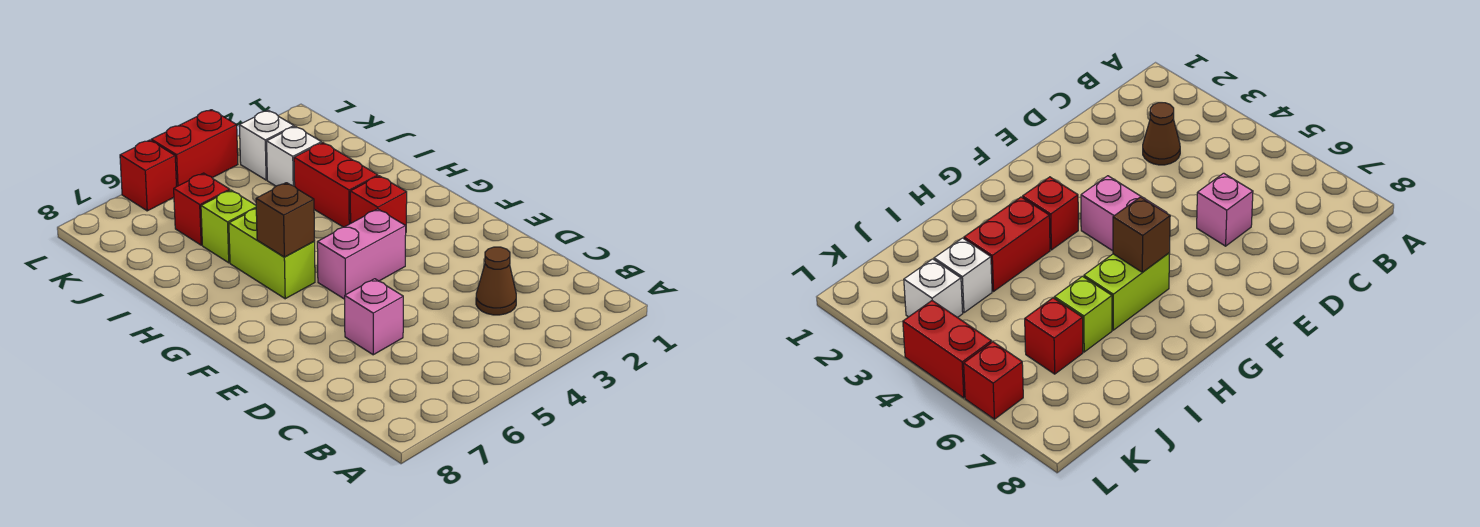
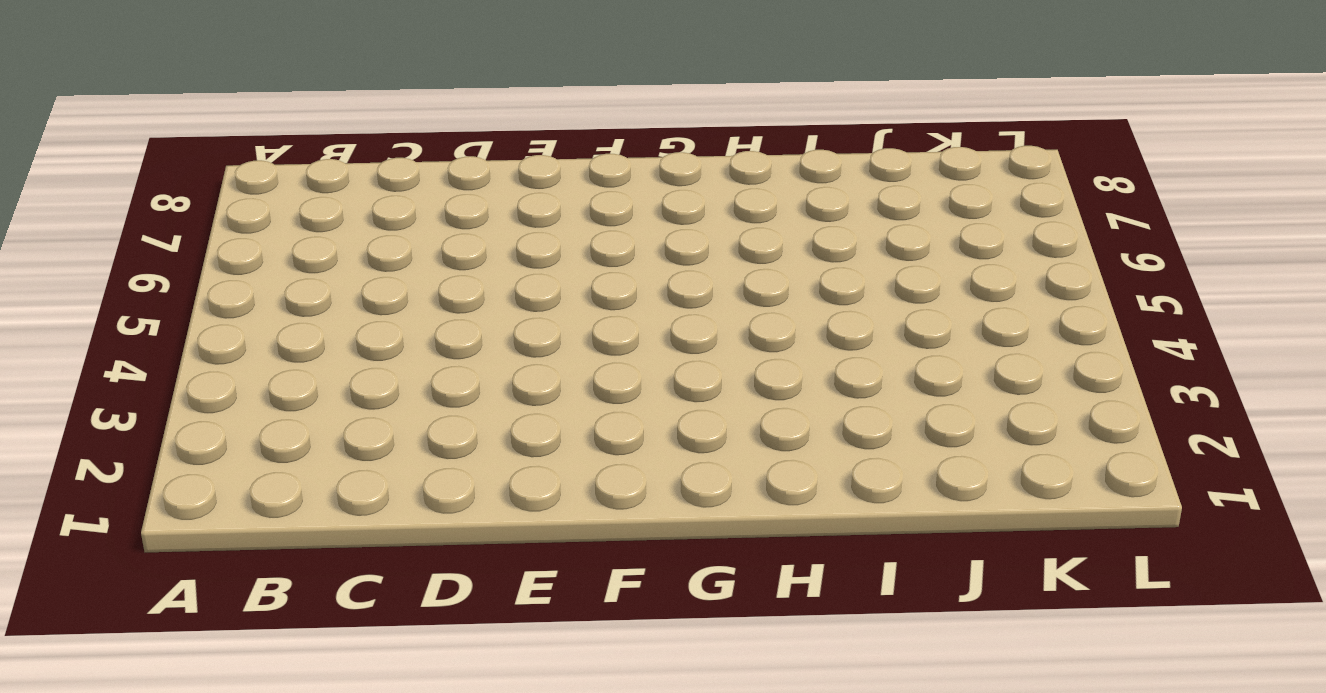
none -> brown cone C3 level 1
none -> pink brick D6 level 1
none -> pink brick F4:F5 level 1

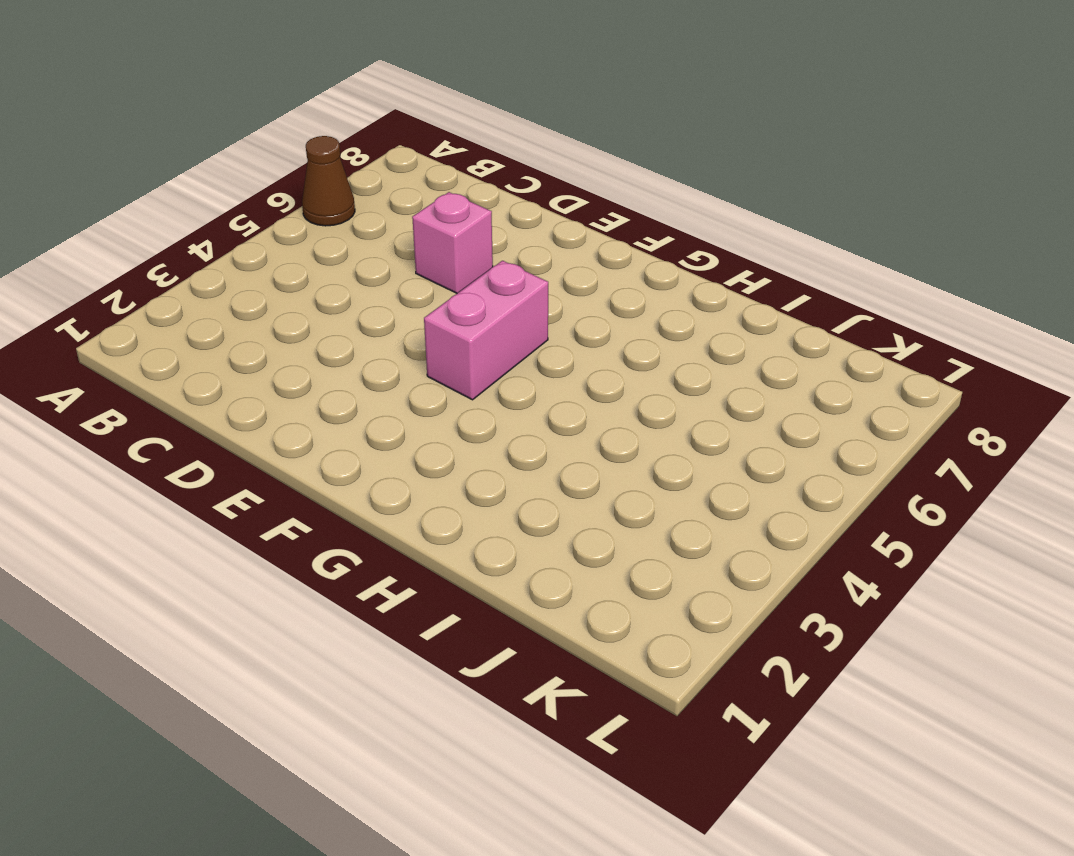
brown cone A6 level 1 -> brown cone C3 level 1
none -> red brick G3 level 1
none -> lime brick G6:H6 level 1
none -> red brick H3:I3 level 1

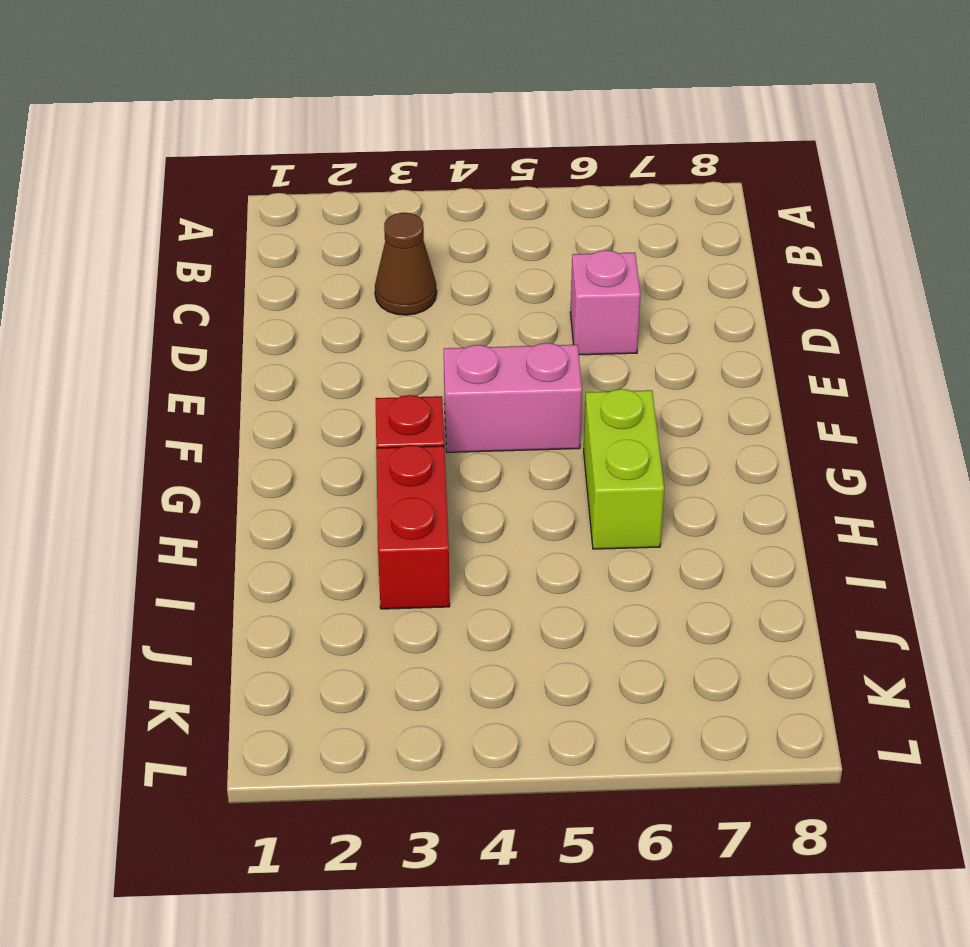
none -> lime brick I6 level 1
none -> white brick J3 level 1
none -> red brick J6 level 1

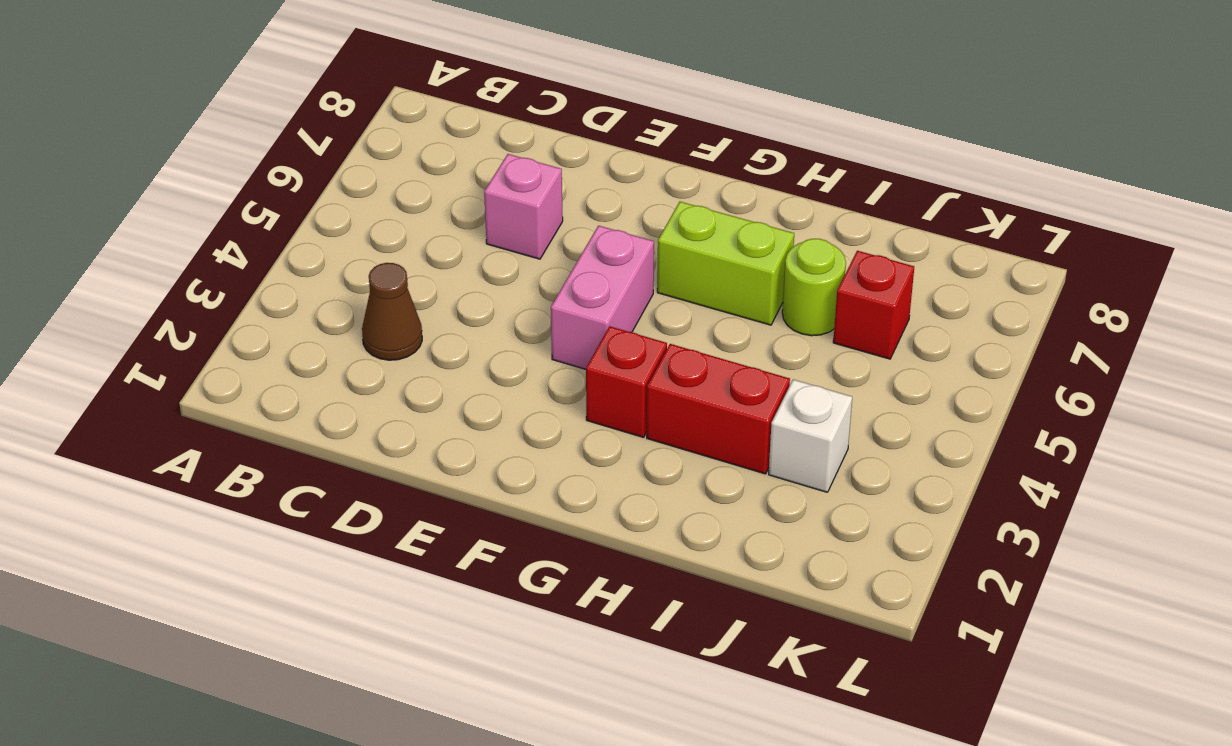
lime round brick I6 level 1 -> lime brick I6 level 1
none -> white brick K3 level 1
none -> red brick L4:L5 level 1
none -> red brick L6 level 1

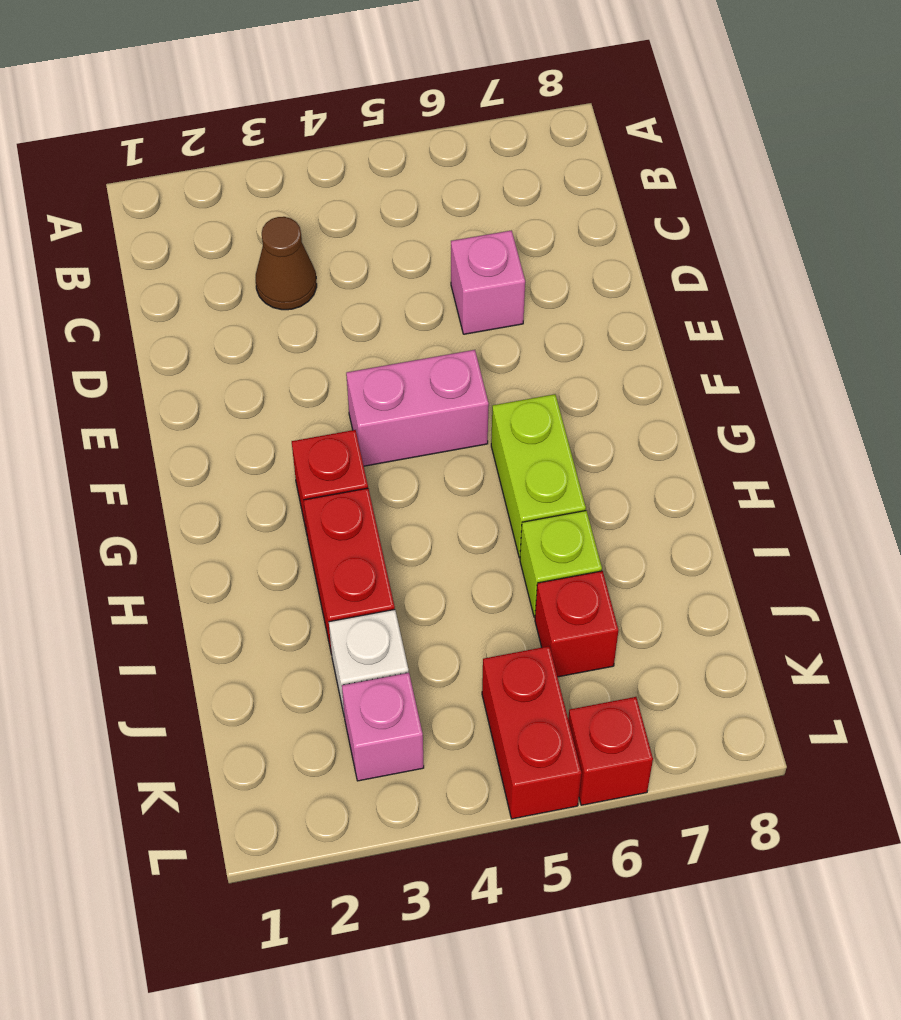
pink brick K3 level 1 -> white brick K3 level 1
red brick K5:L5 level 1 -> red brick L4:L5 level 1
none -> brown brick G6 level 2

